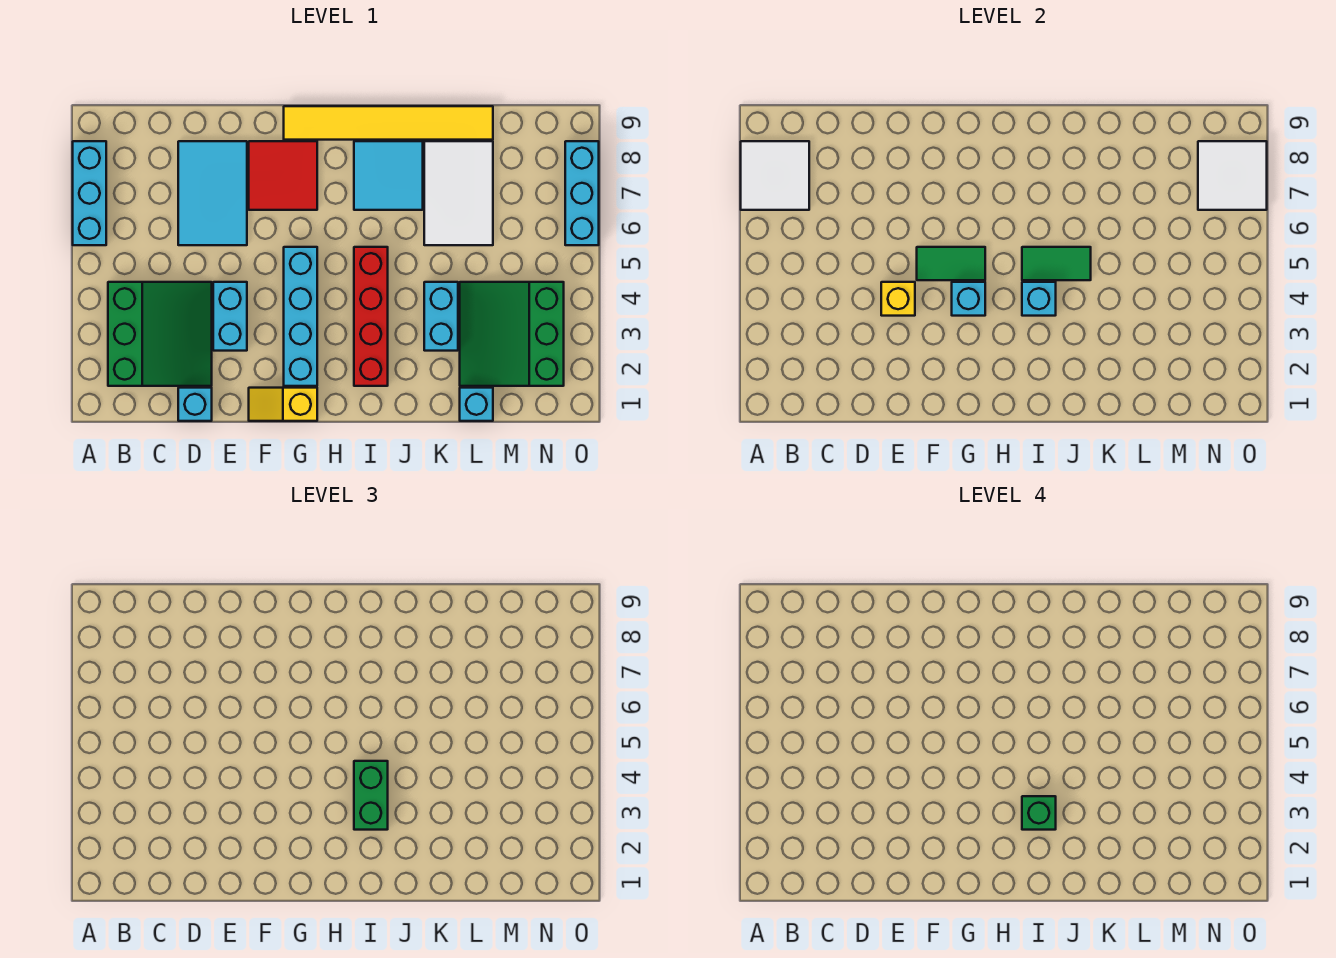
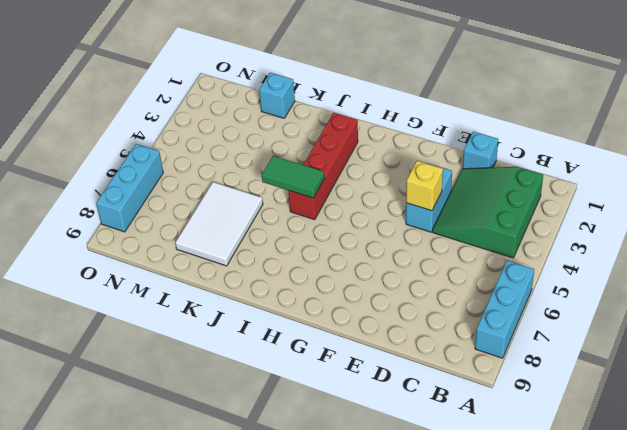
none -> cyan tile D6:E8 level 1
none -> yellow slope F1:G1 level 1 top G
none -> red tile F7:G8 level 1

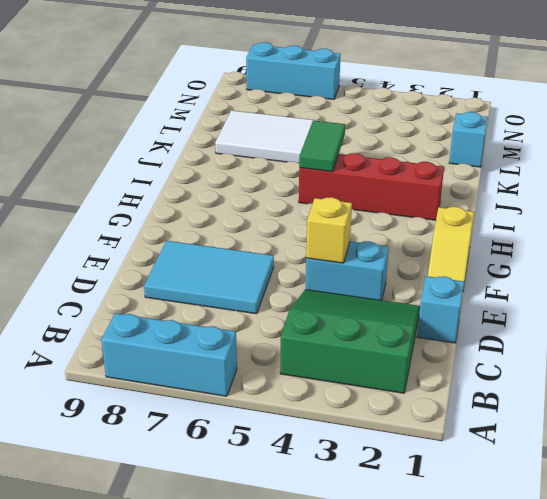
none -> red tile F7:G8 level 1
none -> cyan brick G2:G5 level 1
none -> yellow tile G9:L9 level 1

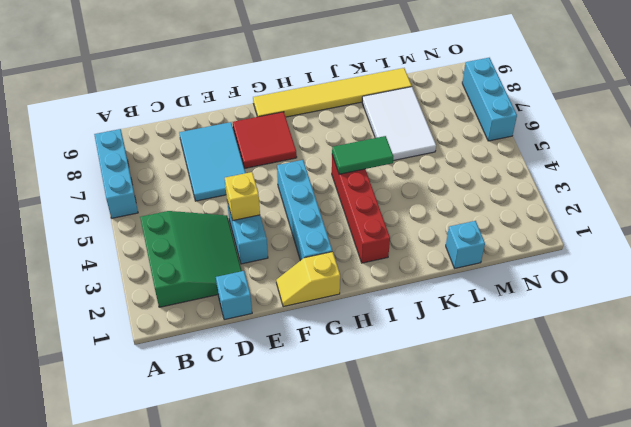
none -> cyan tile I7:J8 level 1
none -> cyan brick K3:K4 level 1
none -> green slope L2:N4 level 1 top N

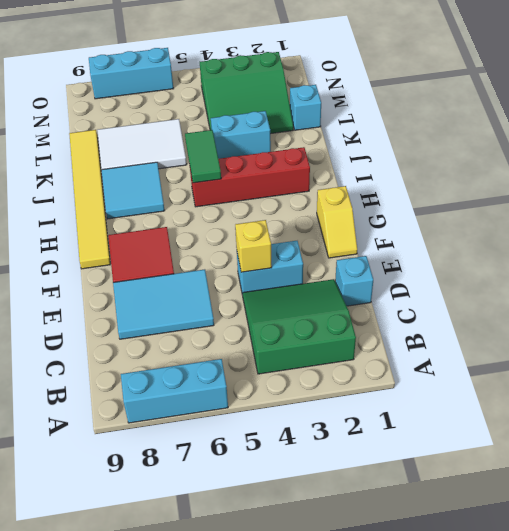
none -> cyan brick G2:G5 level 1
none -> white tile A7:B8 level 2
none -> green tile F5:G5 level 2

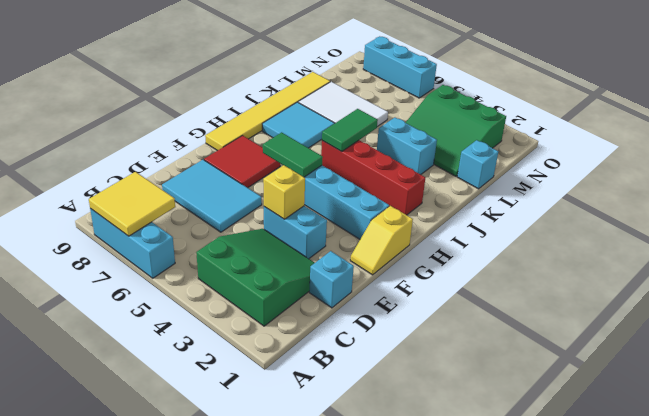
yellow tile A7:B8 level 2 -> white tile A7:B8 level 2
green tile G5:G6 level 2 -> green tile F5:G5 level 2
none -> cyan brick G4 level 2
none -> cyan brick I4 level 2
none -> white tile N7:O8 level 2

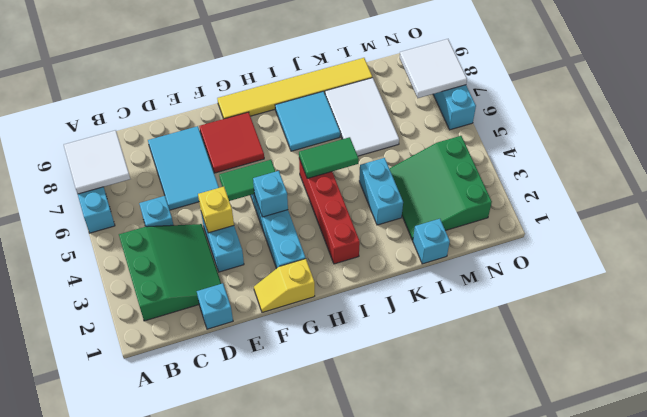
cyan brick C5 level 1 -> cyan brick I4 level 2
none -> green brick I3:I4 level 3
none -> green brick I3 level 4

